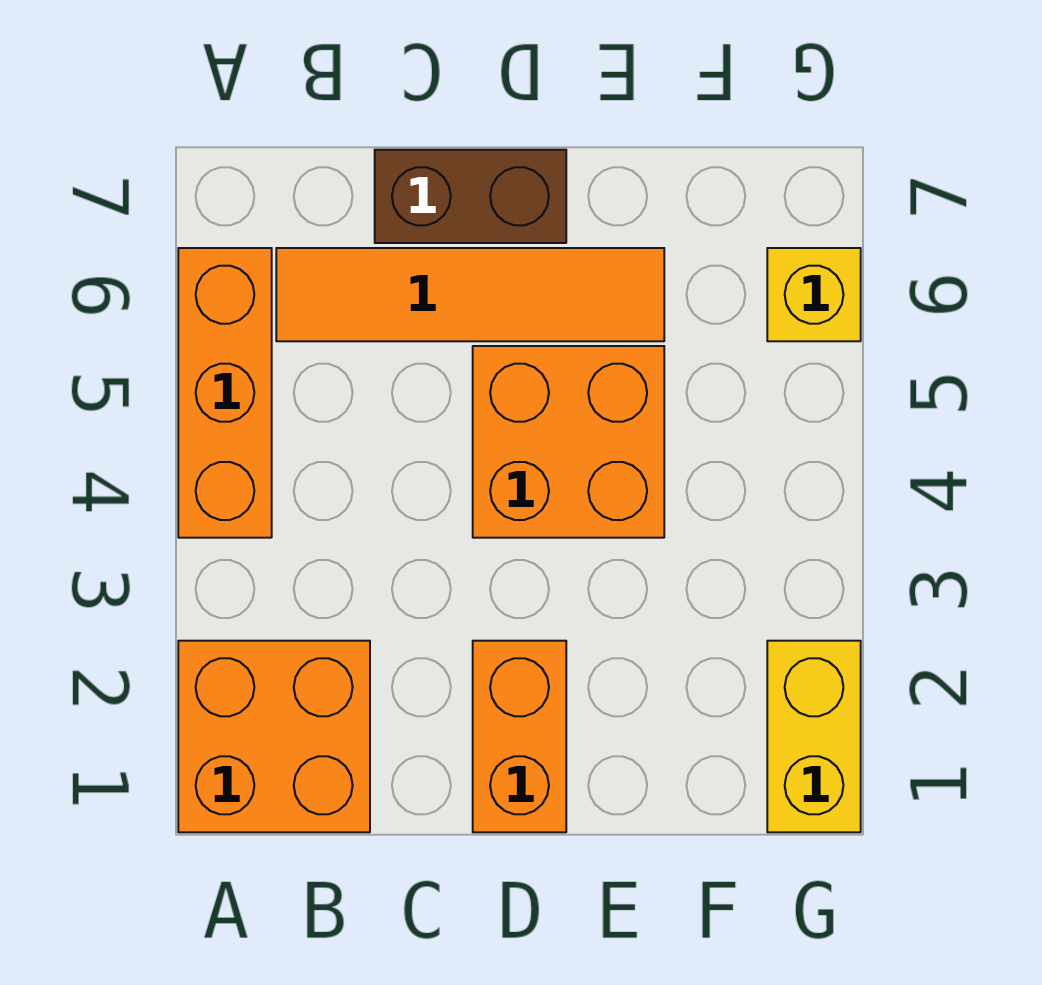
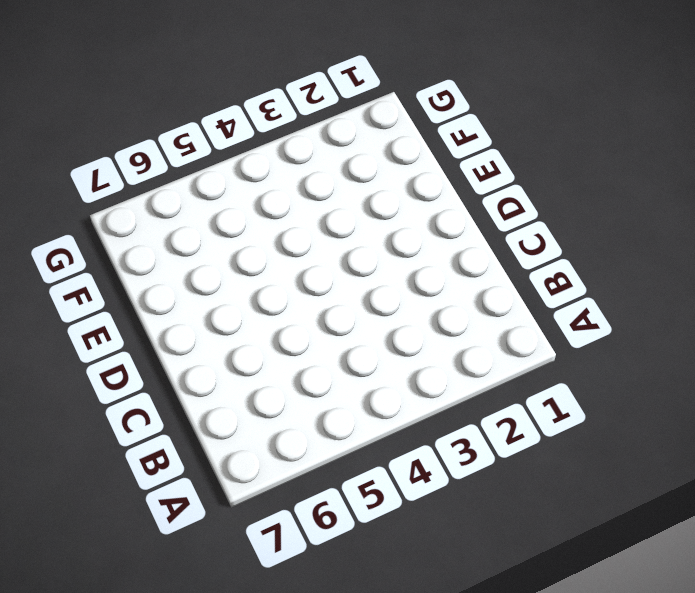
none -> orange brick A1:B2 level 1
none -> orange brick A4:A6 level 1

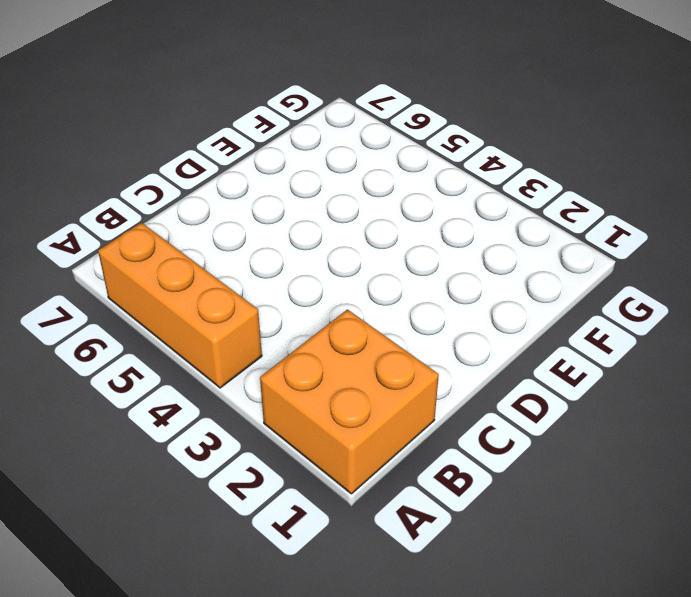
none -> orange tile B6:E6 level 1
none -> brown brick C7:D7 level 1

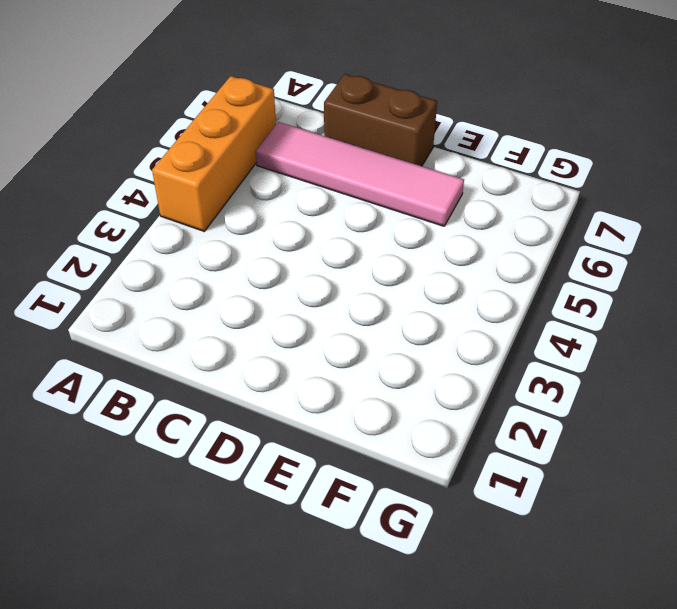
pink tile B6:E6 level 1 -> orange tile B6:E6 level 1
none -> orange brick A1:B2 level 1
none -> orange brick D1:D2 level 1

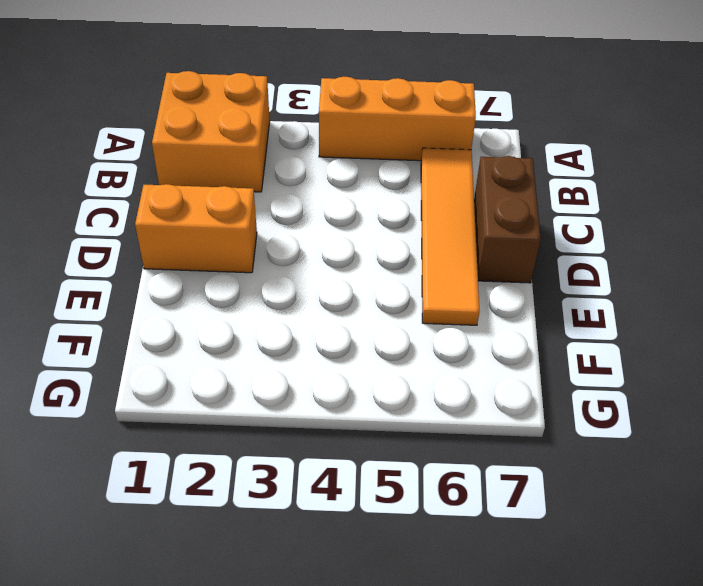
none -> orange brick D4:E5 level 1
none -> yellow brick G1:G2 level 1

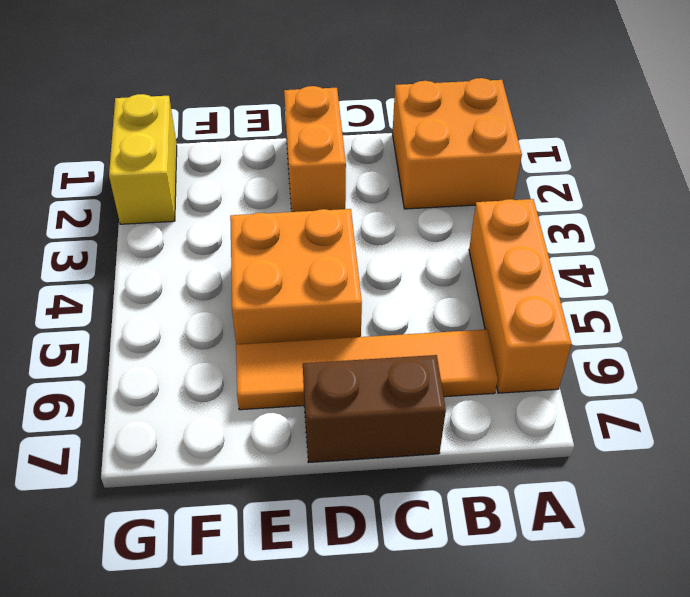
none -> yellow brick G6 level 1

